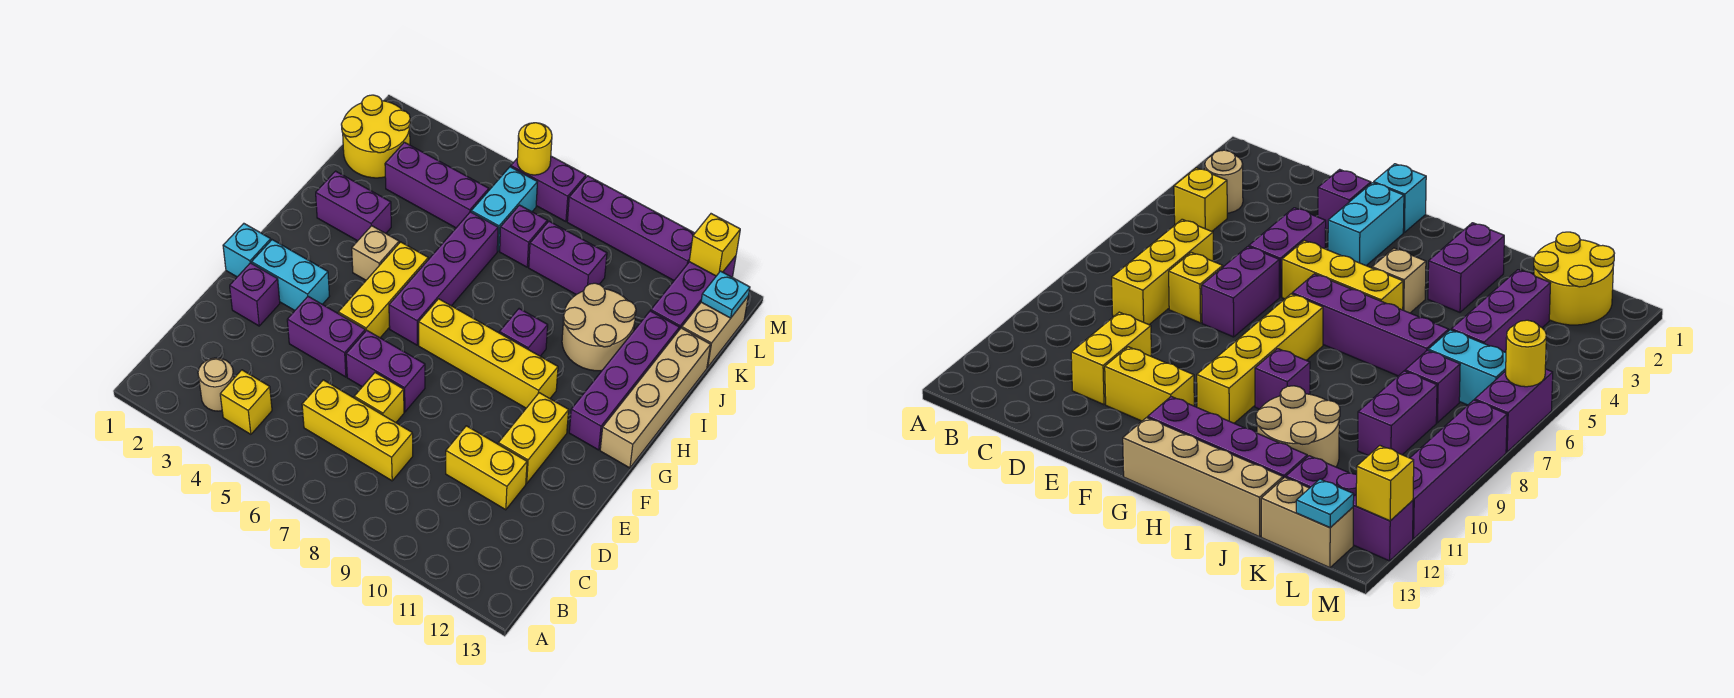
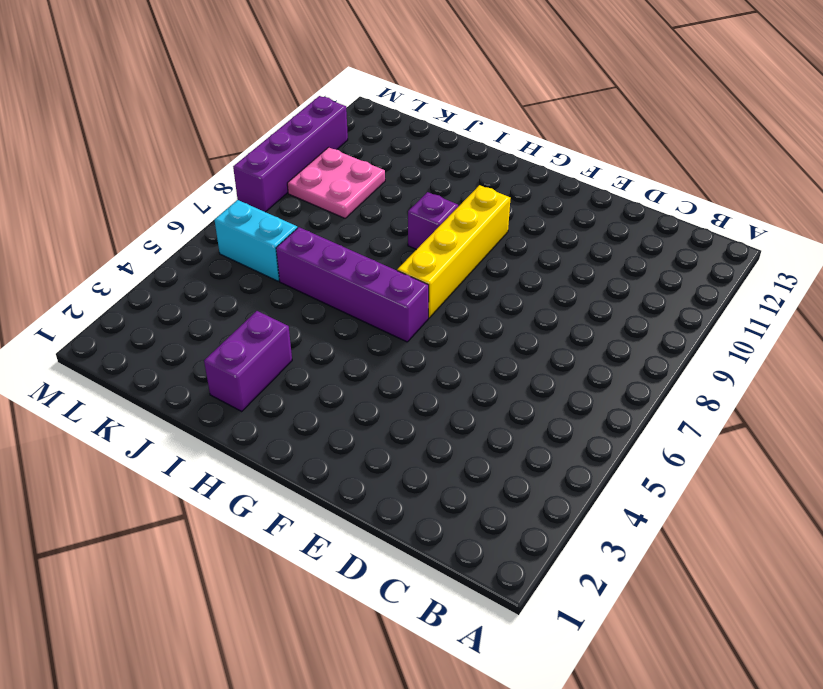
pink plate K9:L10 level 1 -> purple brick K8:K9 level 1
none -> tan round brick B3 level 1
none -> yellow brick B4 level 1
none -> yellow brick C6:C8 level 1
none -> yellow brick D7 level 1

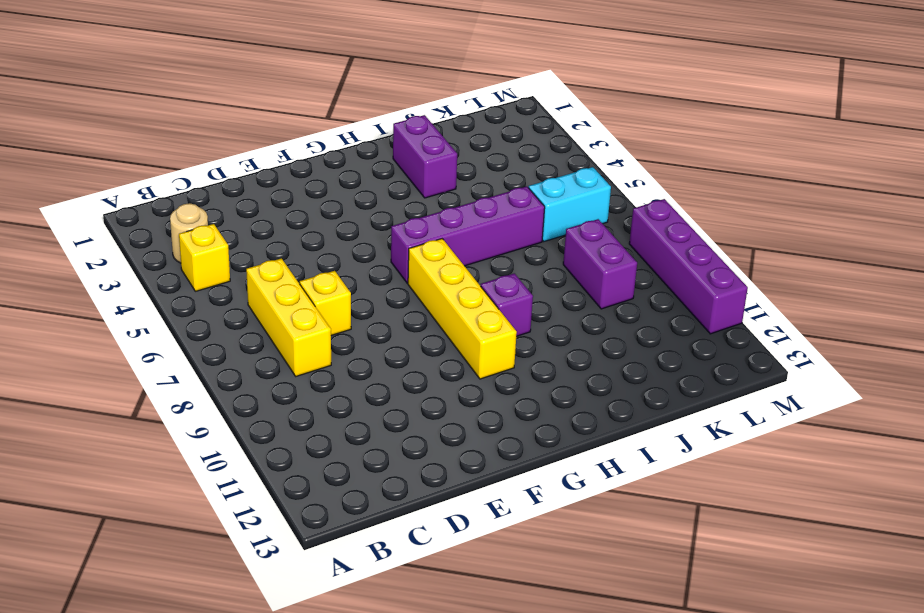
none -> yellow brick D10:D11 level 1
none -> purple brick E2 level 1
none -> purple brick E4:E5 level 1
none -> purple brick E6:E7 level 1

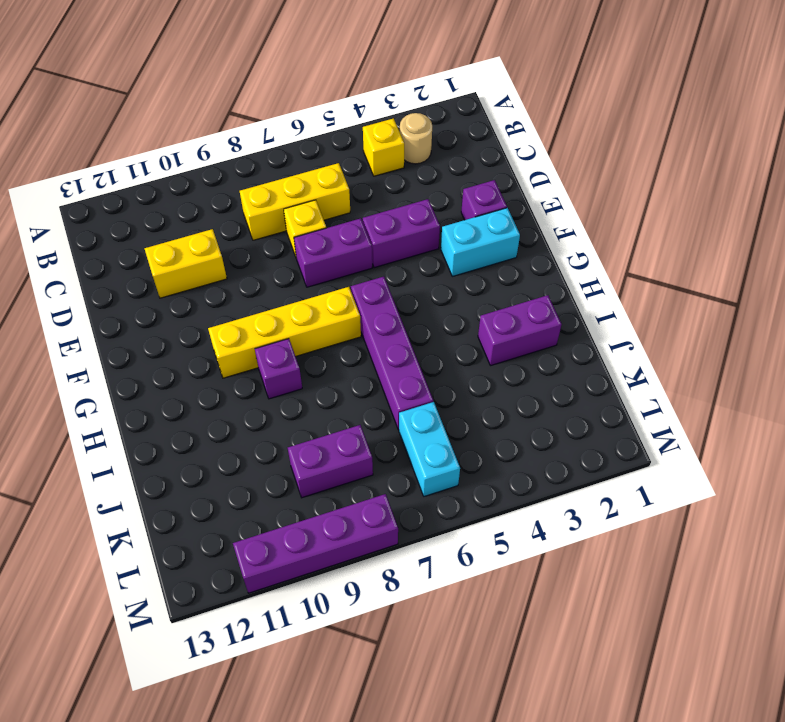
none -> yellow brick E11:F11 level 1
none -> cyan brick F1 level 1
none -> yellow brick F5:H5 level 1
none -> purple brick G12:J12 level 1

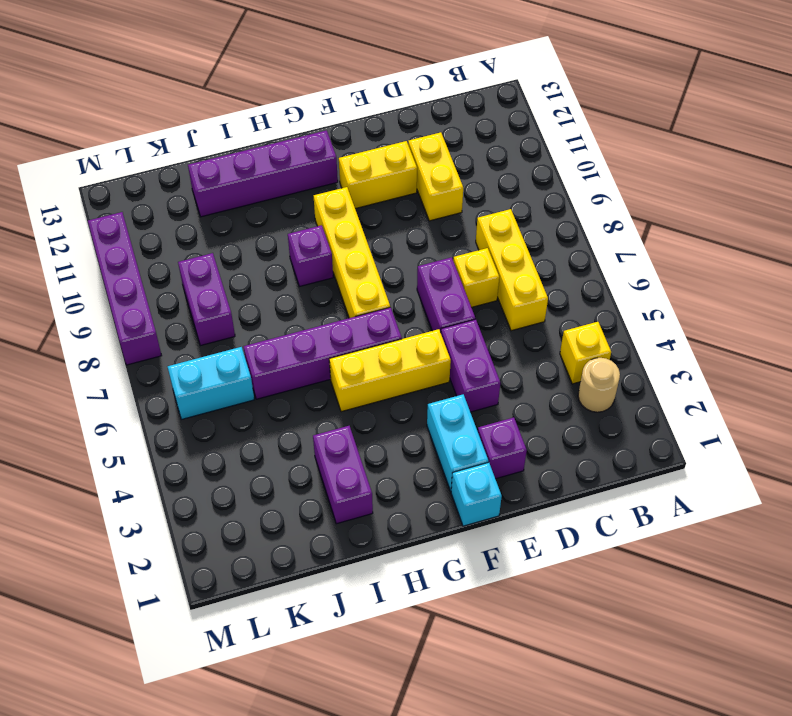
none -> tan brick G13:J13 level 1
none -> tan brick H4 level 1
none -> tan round brick I10:J11 level 1
none -> yellow round brick K1:L2 level 1

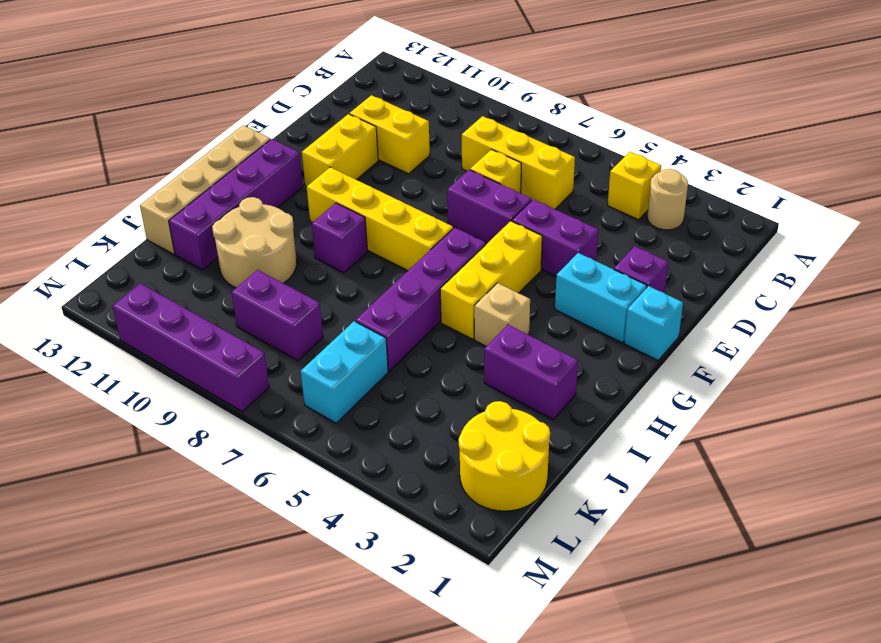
none -> purple brick K3:K5 level 1
none -> purple brick K7 level 1
none -> purple brick K12:M12 level 1
none -> tan brick K13:L13 level 1

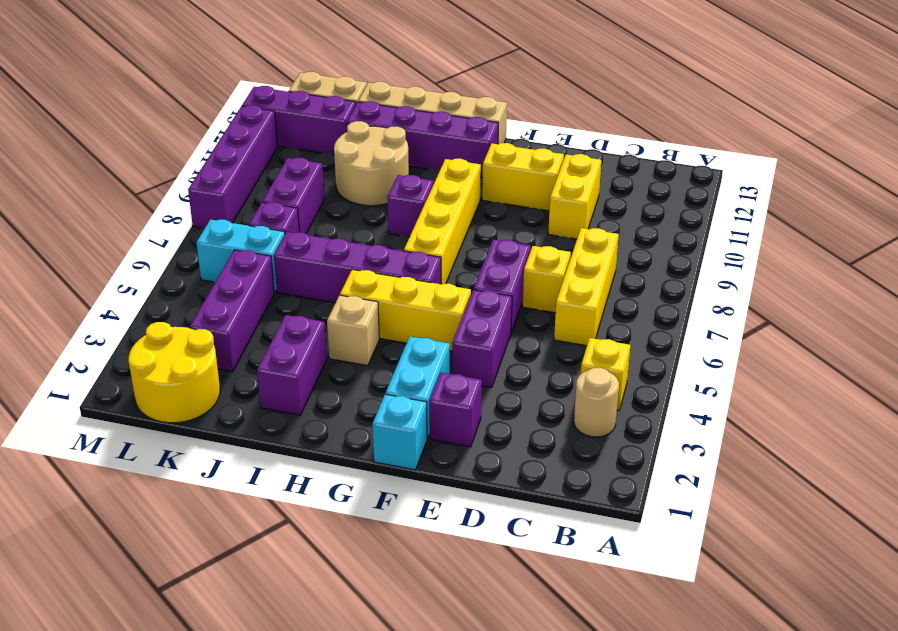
none -> purple brick M6:M7 level 1
none -> cyan plate L13 level 2
none -> yellow round brick M6 level 2
none -> yellow brick M12 level 2

